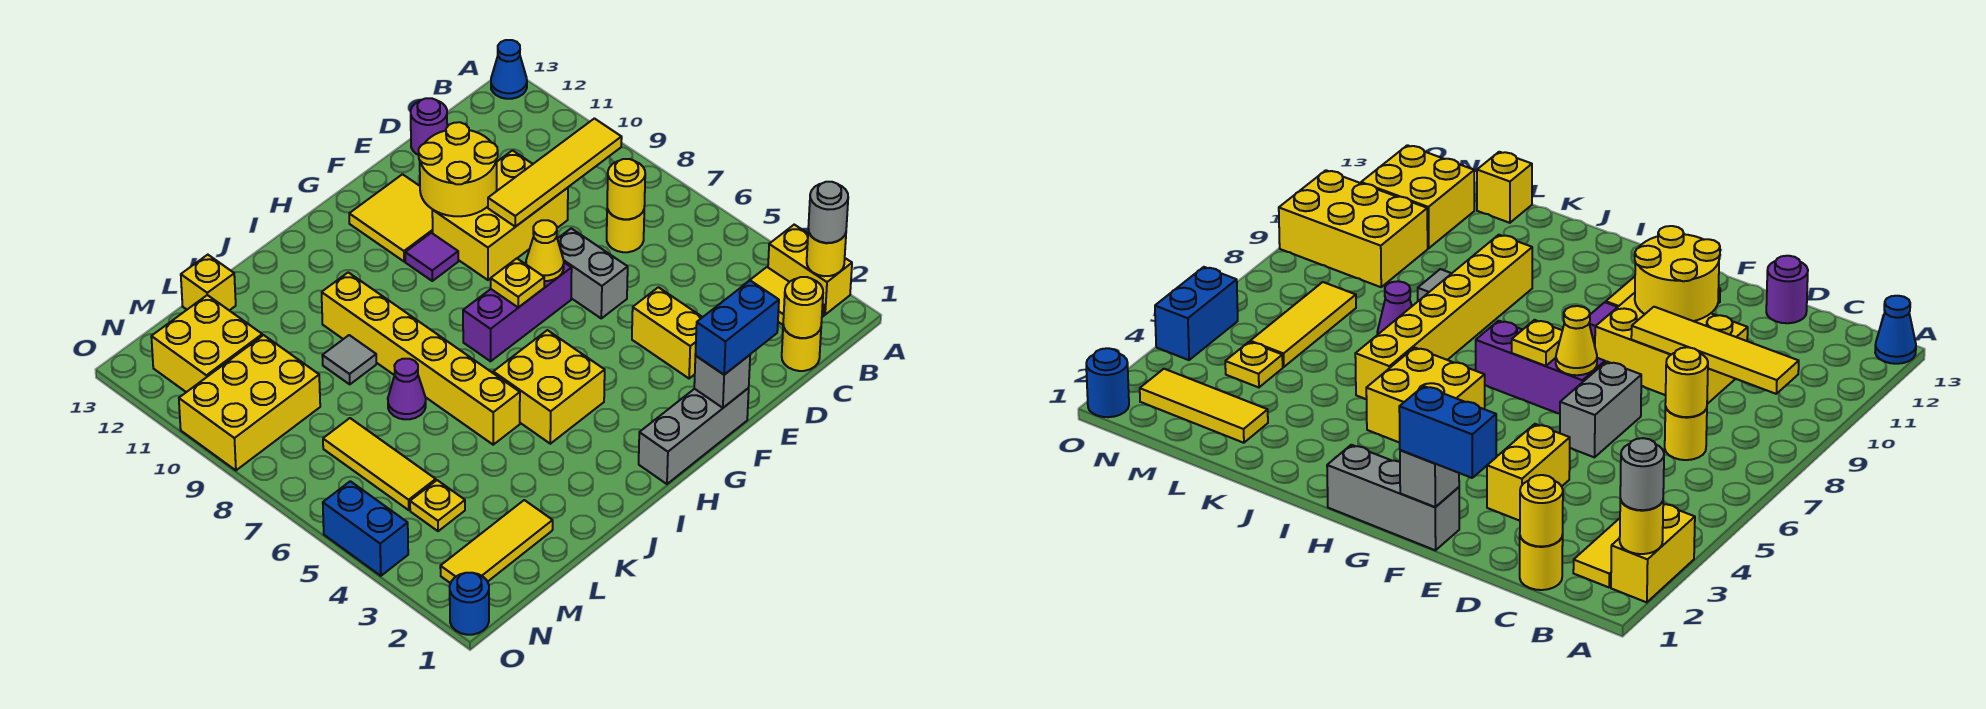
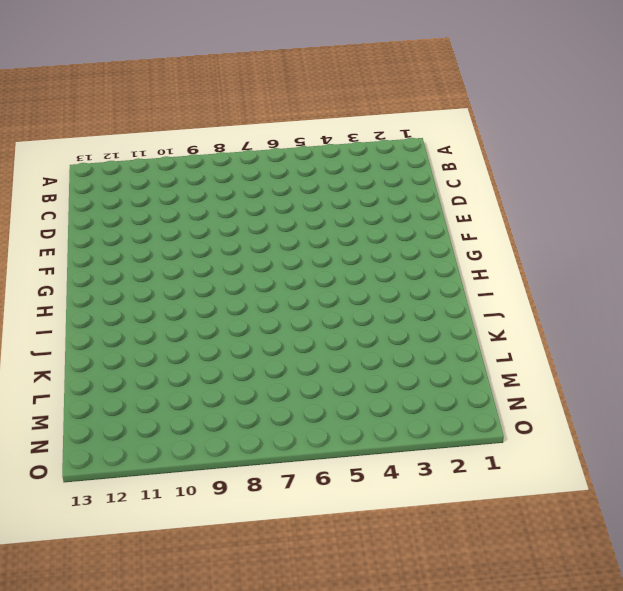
none -> yellow brick A2:A3 level 1
none -> blue cone A13 level 1
none -> yellow tile B2:B3 level 1
none -> yellow round brick C1 level 1

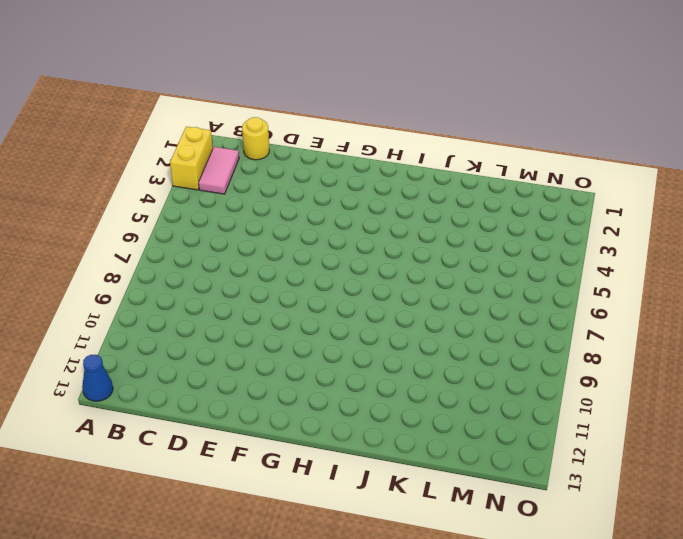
pink tile B2:B3 level 1 -> yellow tile B2:B3 level 1
none -> yellow round brick C7 level 1
none -> yellow brick D9:F10 level 1
none -> purple round brick D13 level 1
none -> yellow brick E3:E4 level 1

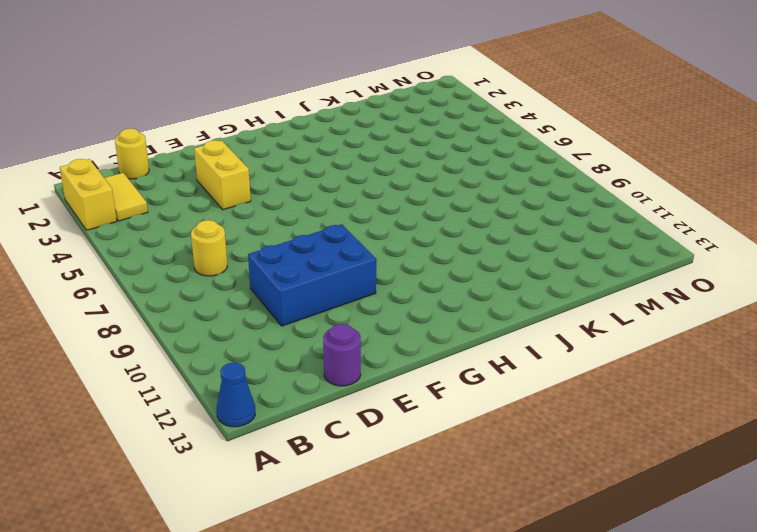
blue brick D9:F10 level 1 -> yellow brick D9:F10 level 1
none -> grey brick E6:E7 level 1
none -> grey brick F1:H1 level 1
none -> purple brick F7:H7 level 1
none -> yellow tile F11:G12 level 1

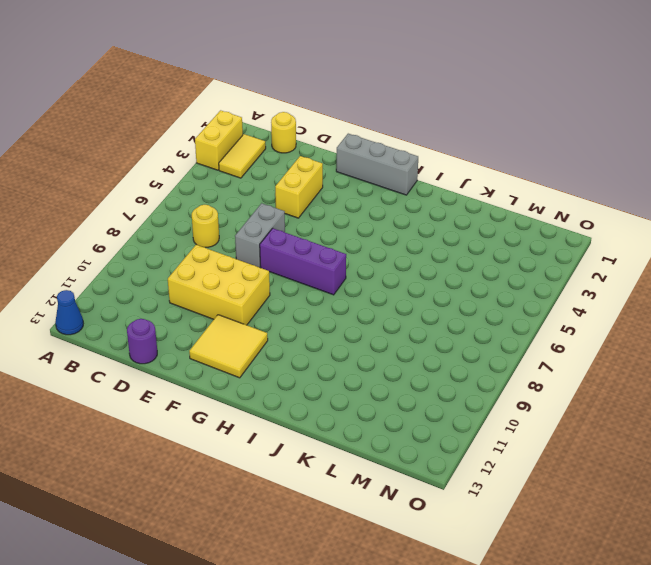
none -> purple tile G10 level 1
none -> yellow brick H4:I5 level 1
none -> yellow brick J5:J10 level 1
none -> purple cone K7 level 1

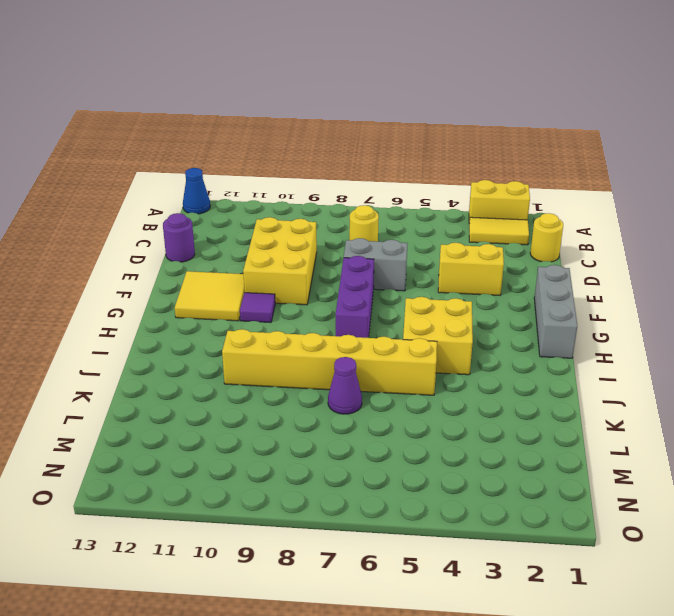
none -> grey tile K9 level 1
none -> yellow tile L2:N2 level 1
none -> yellow brick L13 level 1
none -> yellow plate M4 level 1

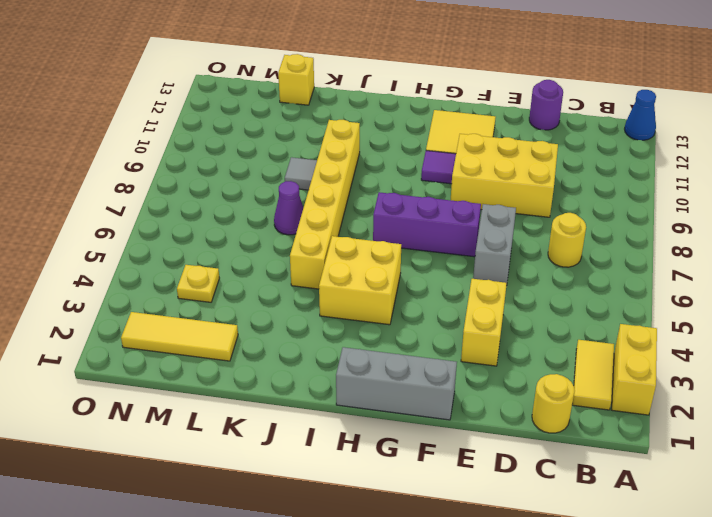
none -> yellow tile M5:M7 level 1
none -> yellow brick M9:O10 level 1
none -> yellow brick M11:N12 level 1
none -> blue round brick O1 level 1

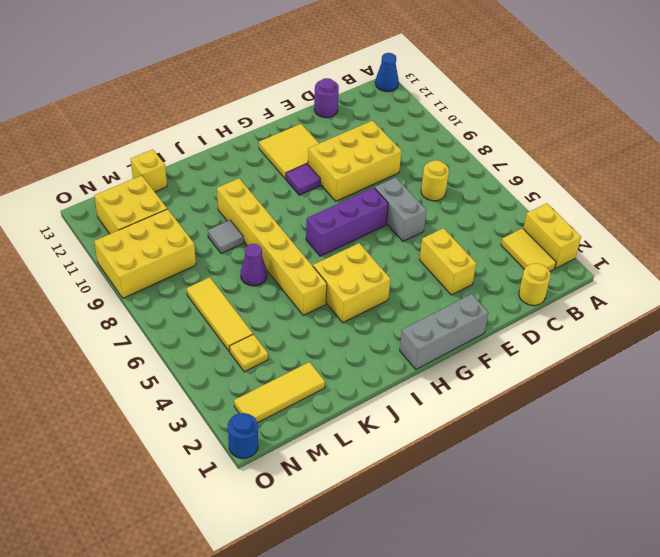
none -> blue brick O4:O5 level 1
none -> yellow round brick A2 level 2
none -> yellow tile B9:E9 level 2
none -> yellow round brick C1 level 2

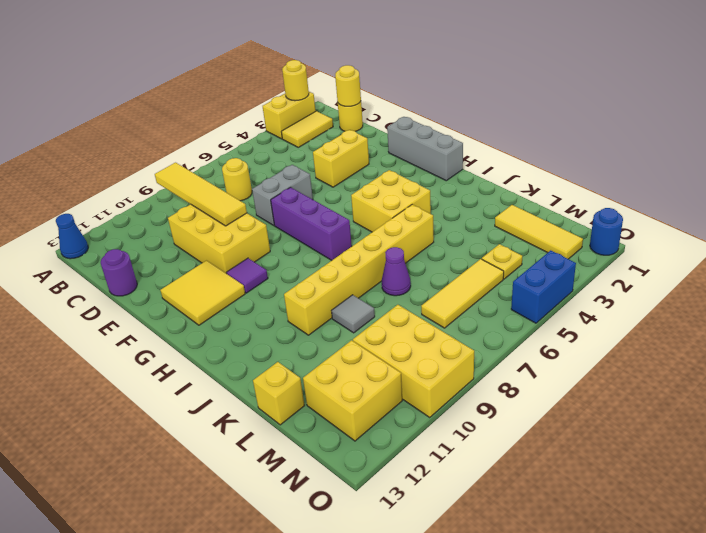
none -> yellow round brick C7 level 2
none -> yellow round brick E10:F11 level 2
none -> grey brick F1 level 2
none -> yellow cone F7 level 2

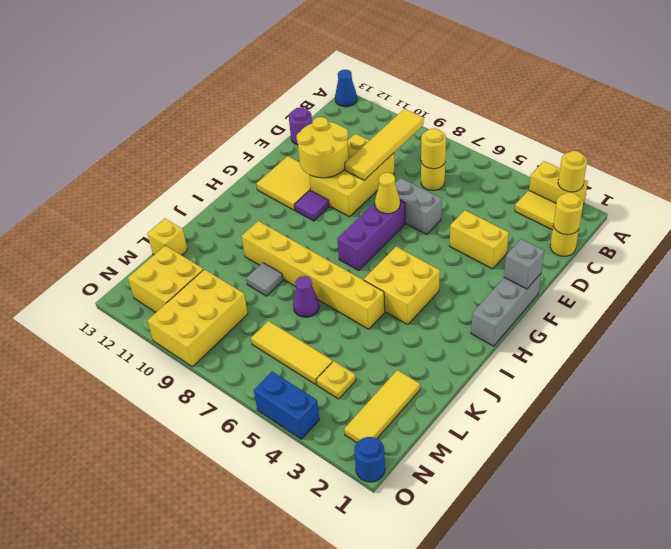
none -> yellow plate G7 level 2
none -> grey round brick A2 level 3
none -> blue brick E1:F1 level 3

